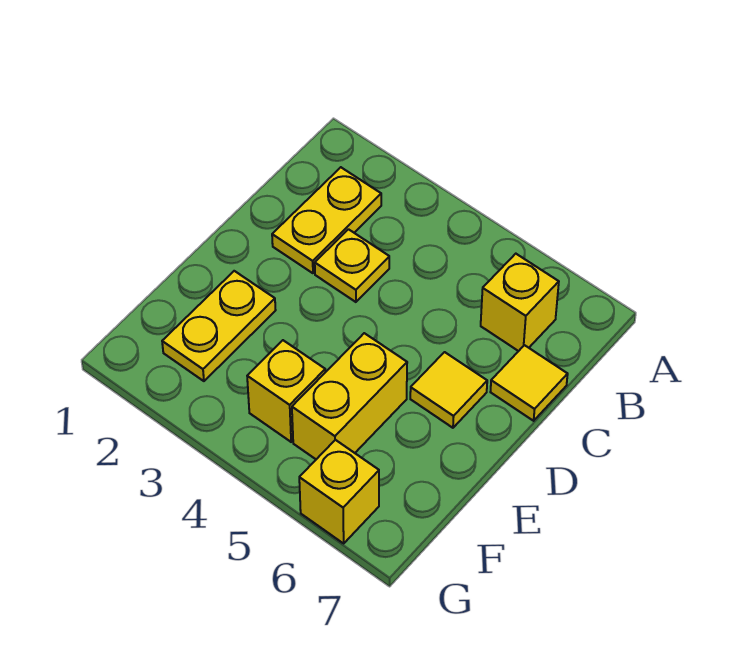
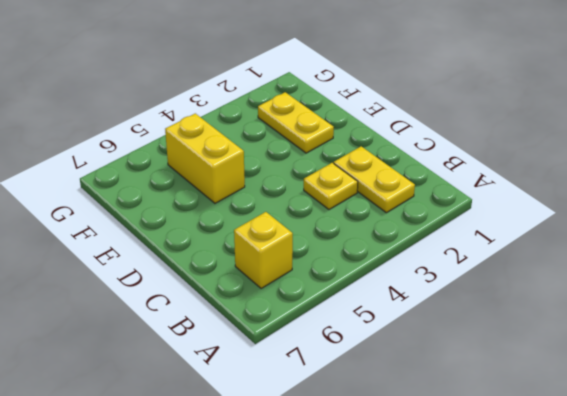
none -> yellow tile C7 level 1
none -> yellow tile D6 level 1

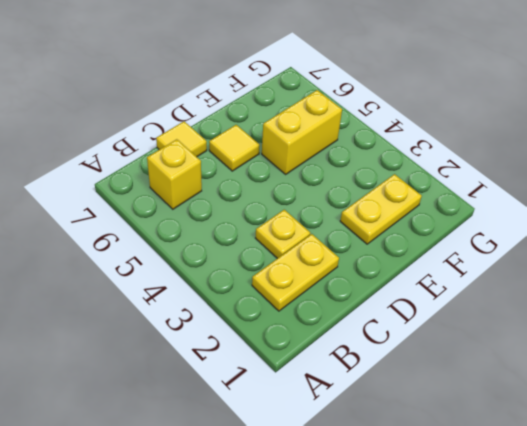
none -> yellow brick F4 level 1
none -> yellow brick G6 level 1

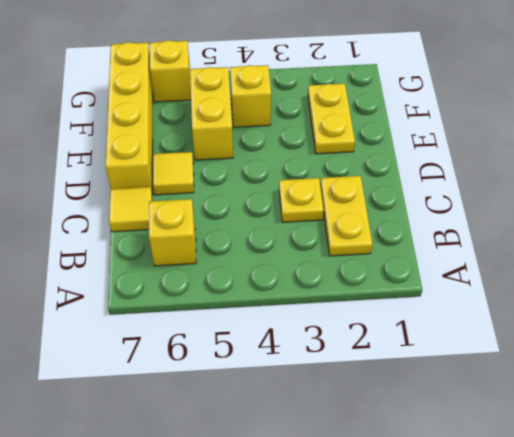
yellow brick D7:G7 level 1 -> none

